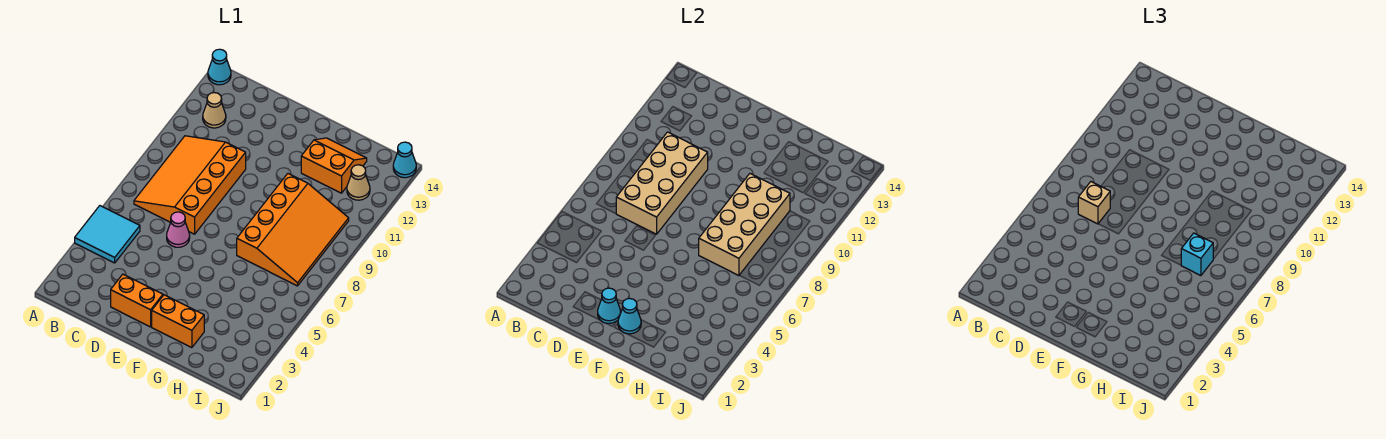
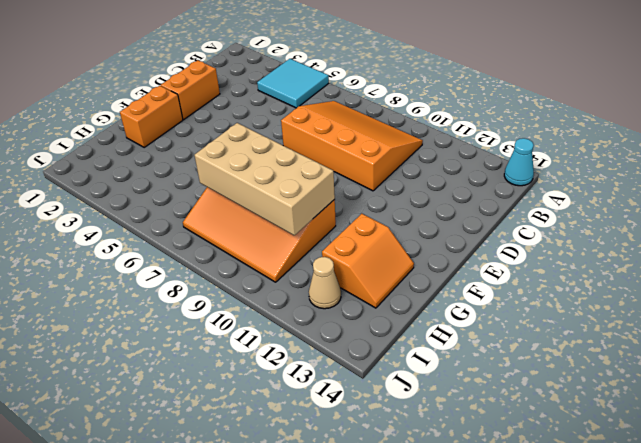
none -> tan cone B12 level 1
none -> pink cone D6 level 1
none -> cyan cone J14 level 1

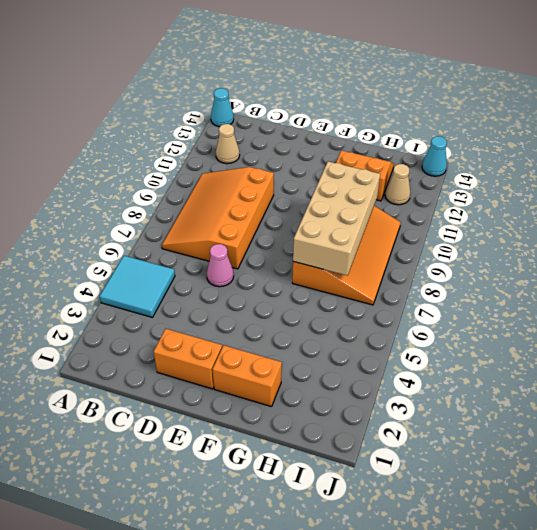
none -> tan brick C7:D10 level 2
none -> cyan cone E2 level 2
none -> cyan cone F2 level 2

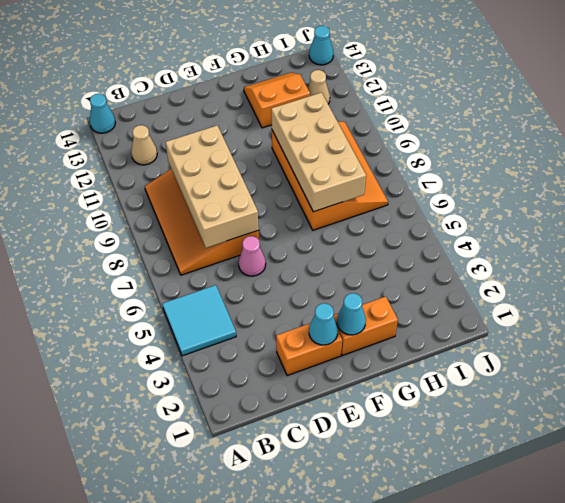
none -> tan brick C7 level 3
none -> cyan brick H7 level 3

